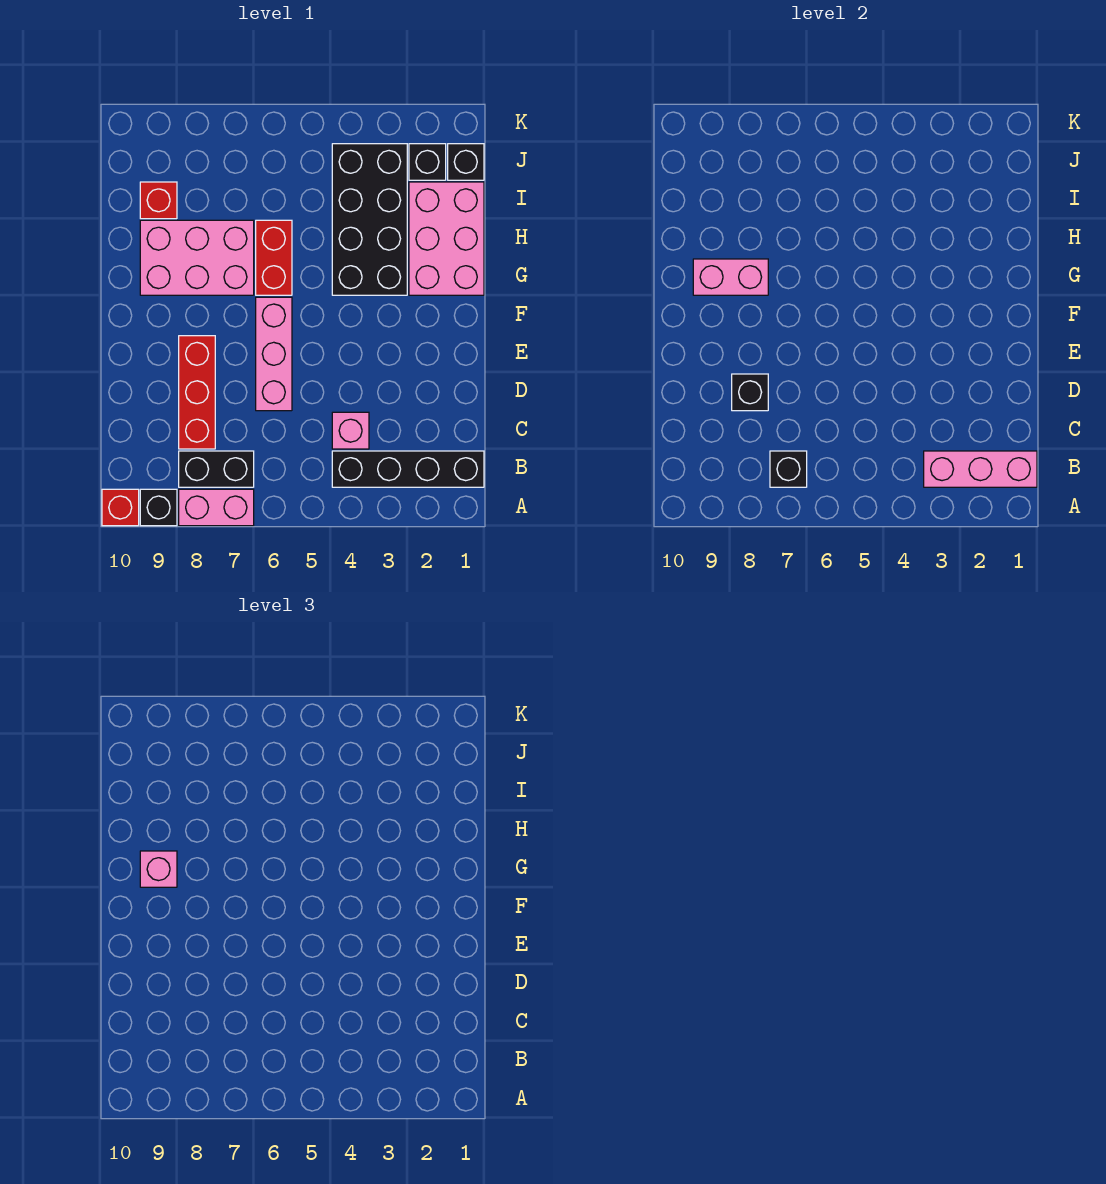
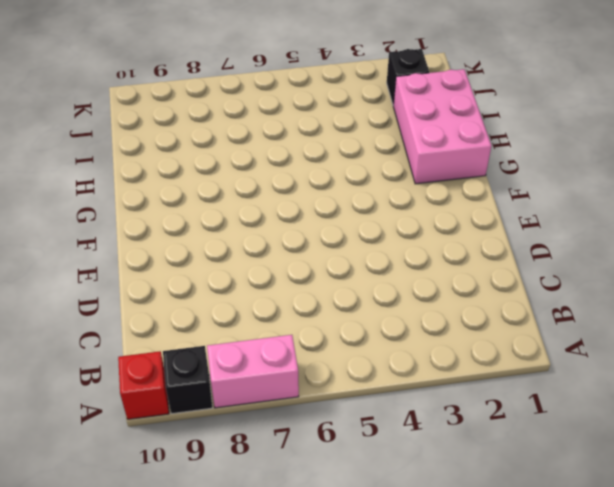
none -> black brick B1:B4 level 1
none -> black brick B7:B8 level 1
none -> pink brick C4 level 1

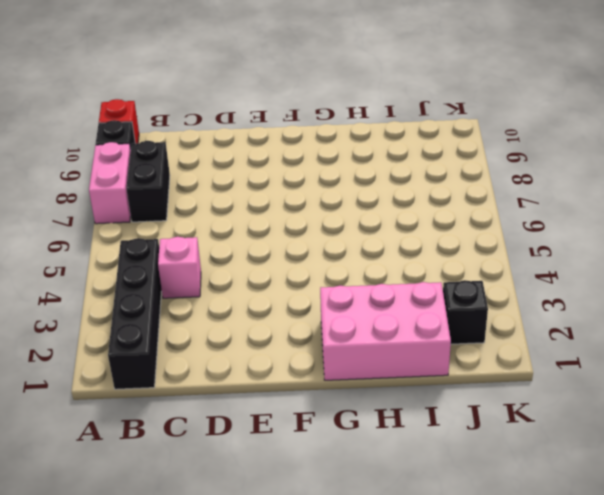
none -> red brick C8:E8 level 1
none -> pink brick D6:F6 level 1
none -> black brick G3:J4 level 1

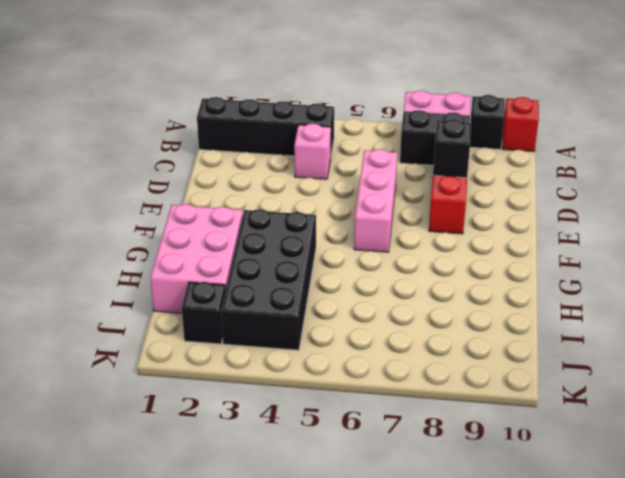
none -> red brick G6:H6 level 1
none -> pink brick G7:H9 level 1
none -> red brick I9 level 1

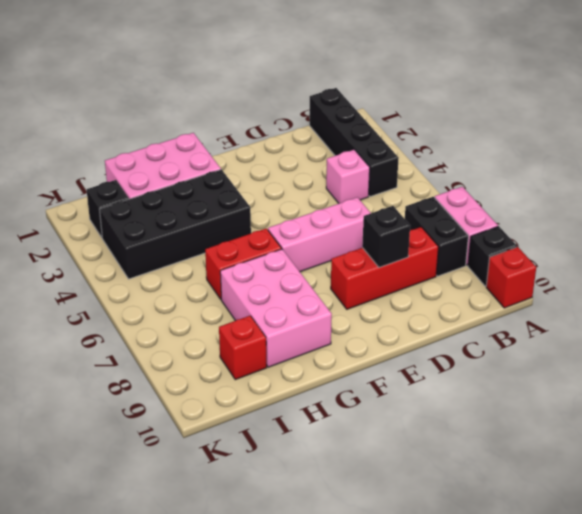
none -> black brick J1 level 1
none -> pink brick B1:B3 level 2
none -> black brick B7 level 2

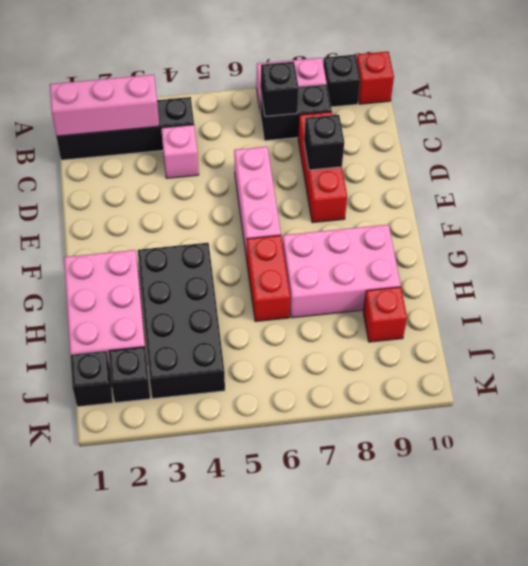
none -> pink brick G8:G9 level 2
none -> pink brick G9 level 3

